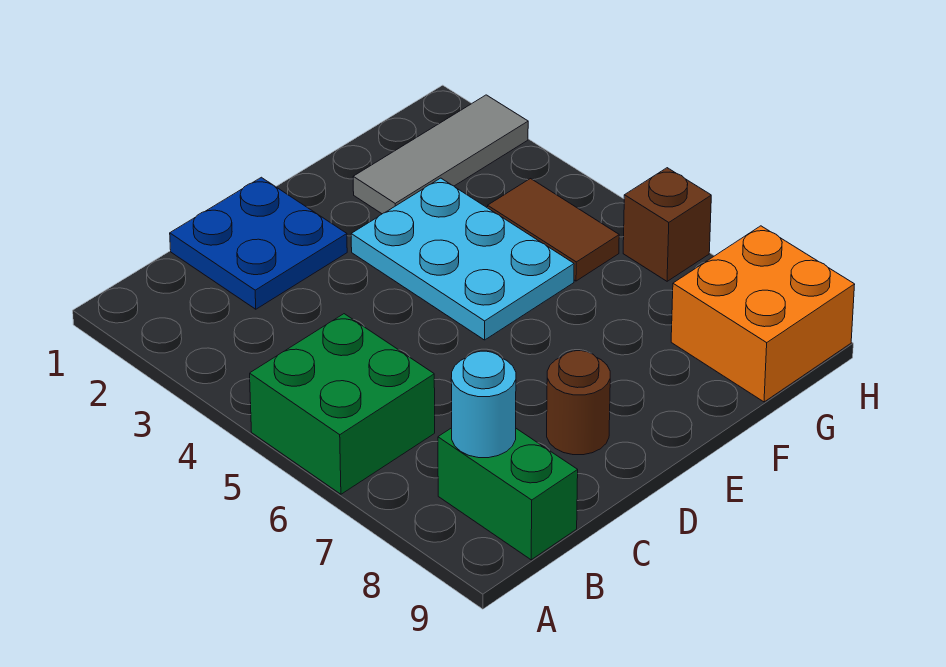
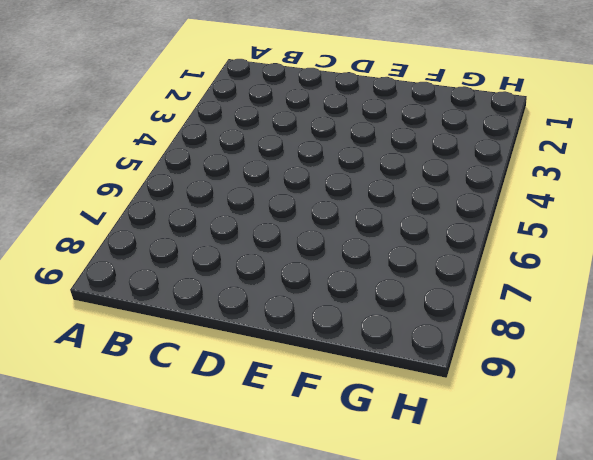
none -> green brick A5:B6 level 1
none -> green brick B8:B9 level 1

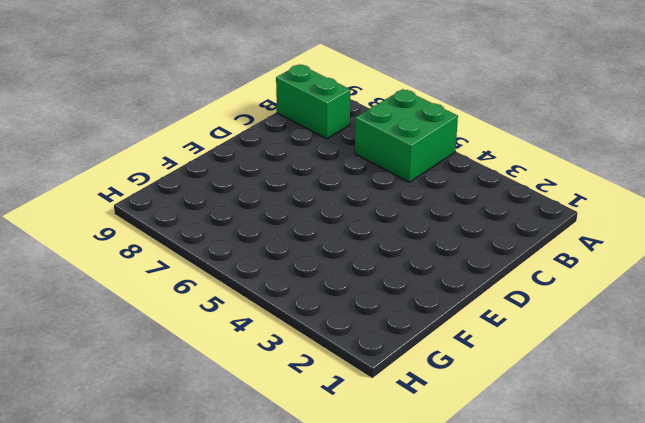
none -> blue plate C1:D2 level 1
none -> brown round brick D8 level 1

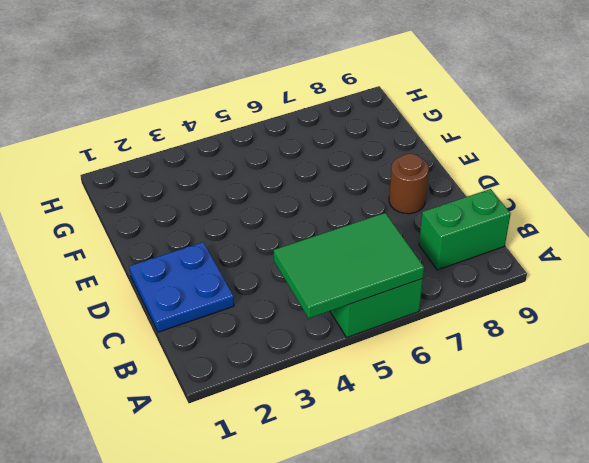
green tile A4:B6 level 2 -> none
none -> cyan plate E3:F5 level 1
none -> grey tile F2:H2 level 1

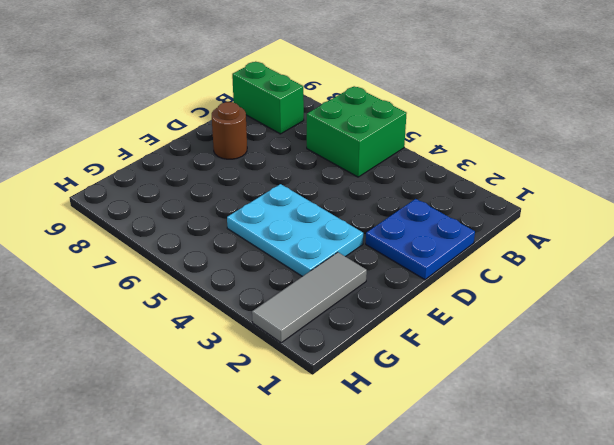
none -> brown tile G4:G5 level 1
none -> orange brick G8:H9 level 1

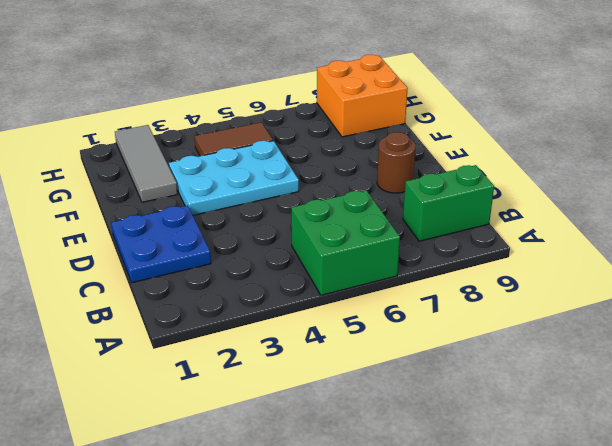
none -> brown brick H6 level 1
none -> cyan round brick B8 level 2

